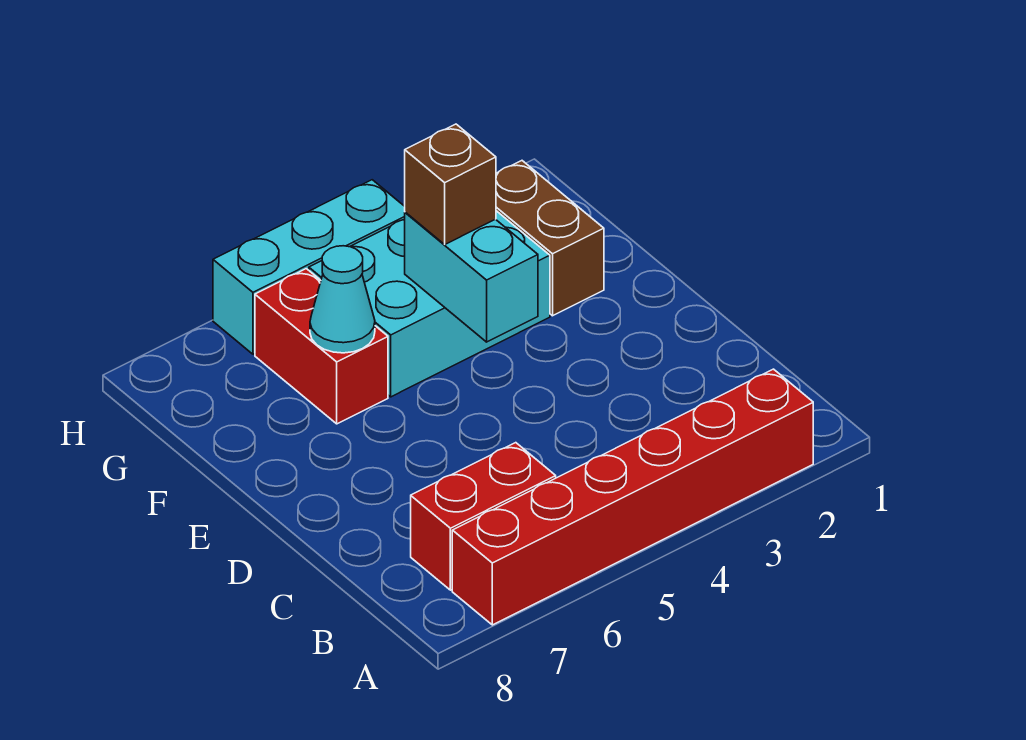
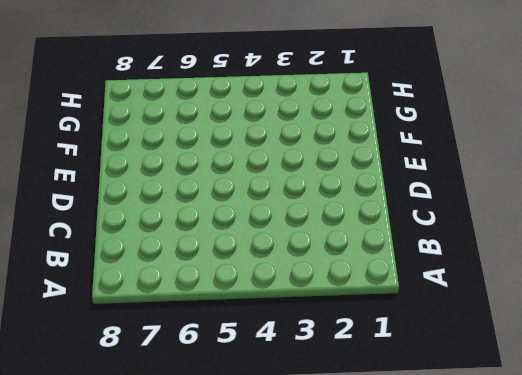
none -> red brick A2:A7 level 1
none -> red brick B6:B7 level 1

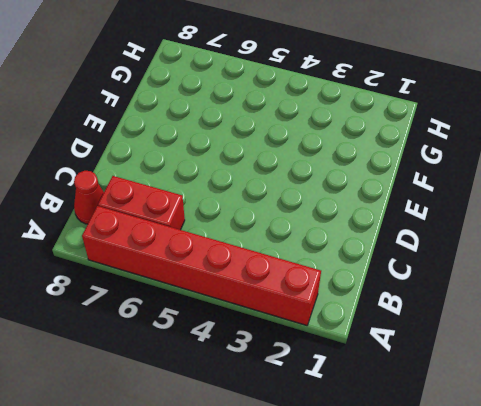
red cone B8 level 1 -> none
none -> brown brick F2:G2 level 1
none -> cyan brick F3:G5 level 1

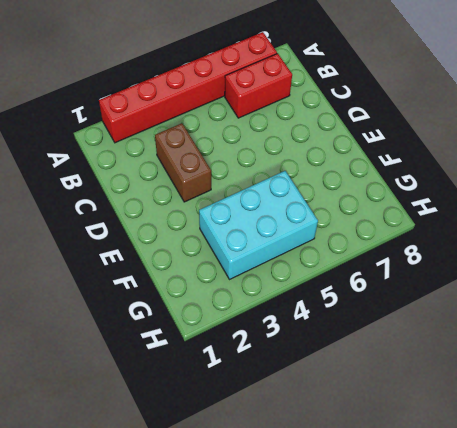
brown brick C3:D3 level 1 -> brown brick F2:G2 level 1
none -> red brick F6:G6 level 1
none -> cyan brick H4:H6 level 1

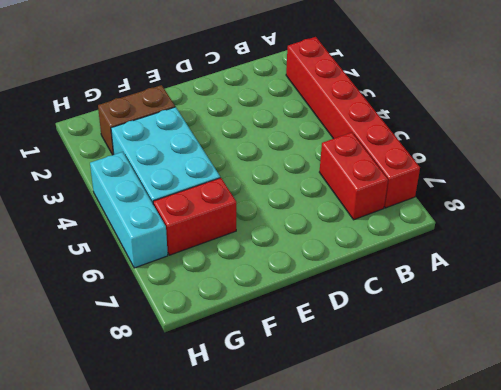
none -> cyan brick E4:F4 level 2
none -> cyan cone F6 level 2

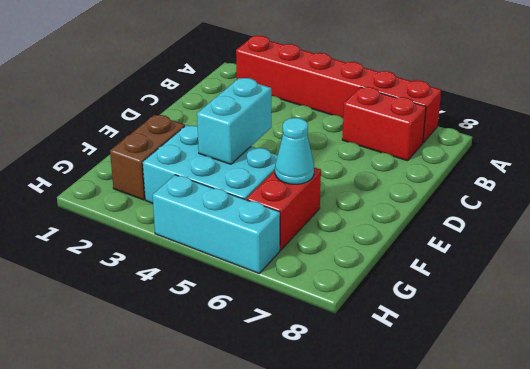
none -> brown brick F4 level 3

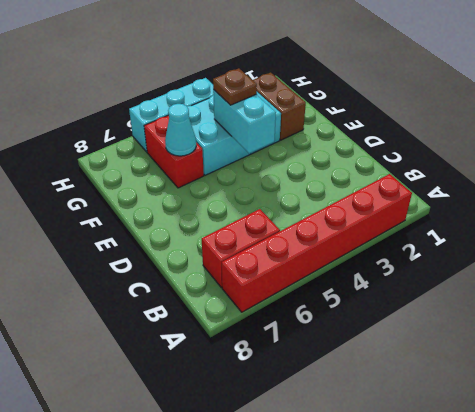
brown plate F4 level 3 -> brown brick F4 level 3

